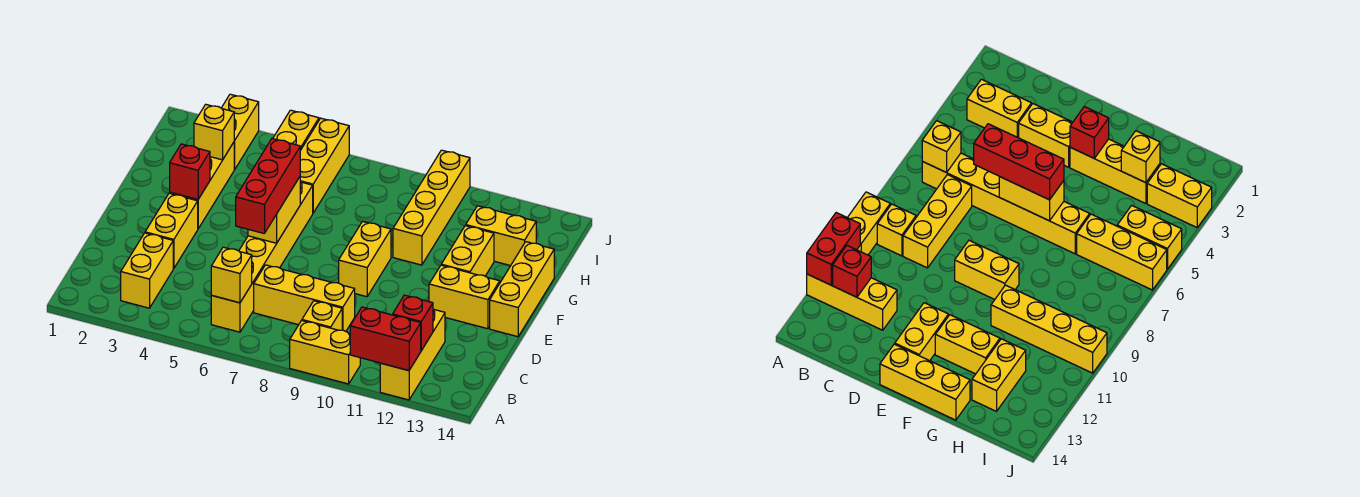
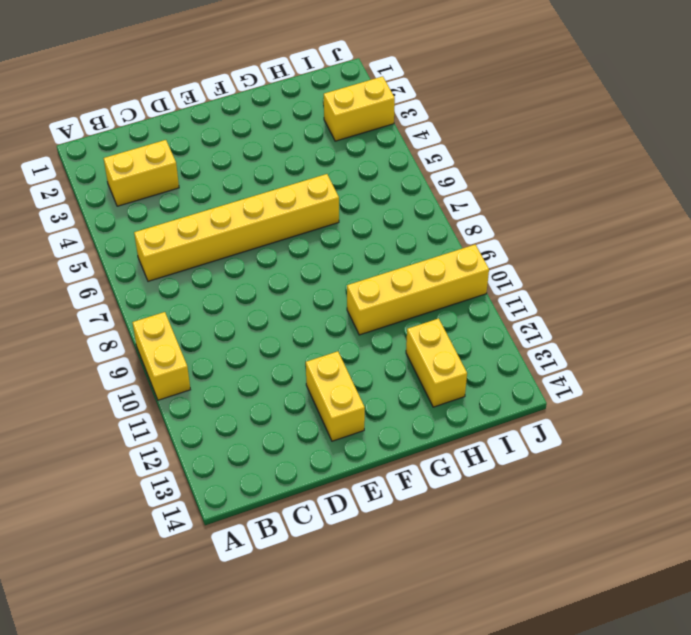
none -> yellow brick A12:C12 level 1
none -> yellow brick B9 level 1
none -> yellow brick C7:C9 level 1

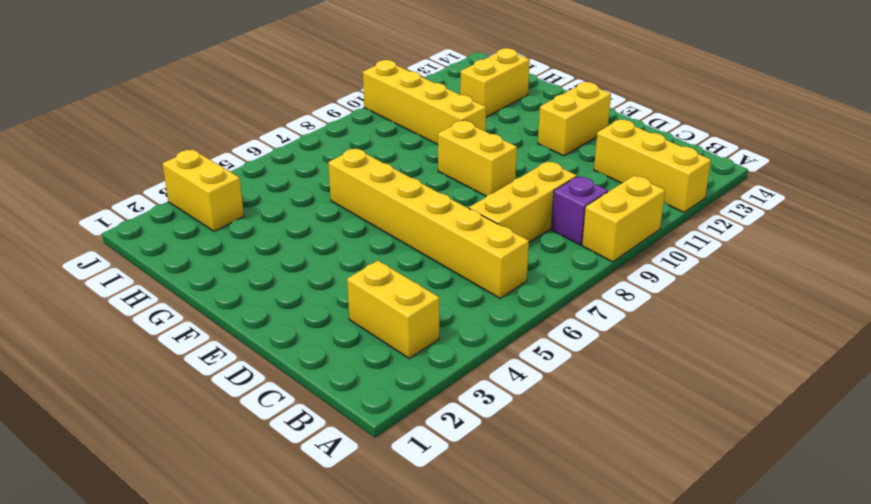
purple brick B9 level 1 -> yellow brick B9 level 1
none -> yellow brick D3:E3 level 1
none -> yellow brick E14:G14 level 1
none -> yellow brick F3:H3 level 1

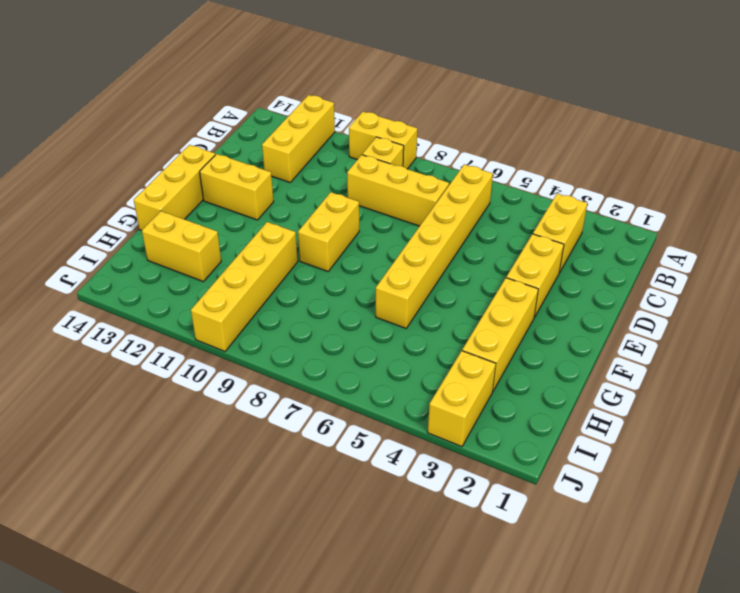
none -> yellow brick F12:G12 level 1
none -> yellow brick H6:J6 level 1
none -> yellow brick I5:J5 level 1

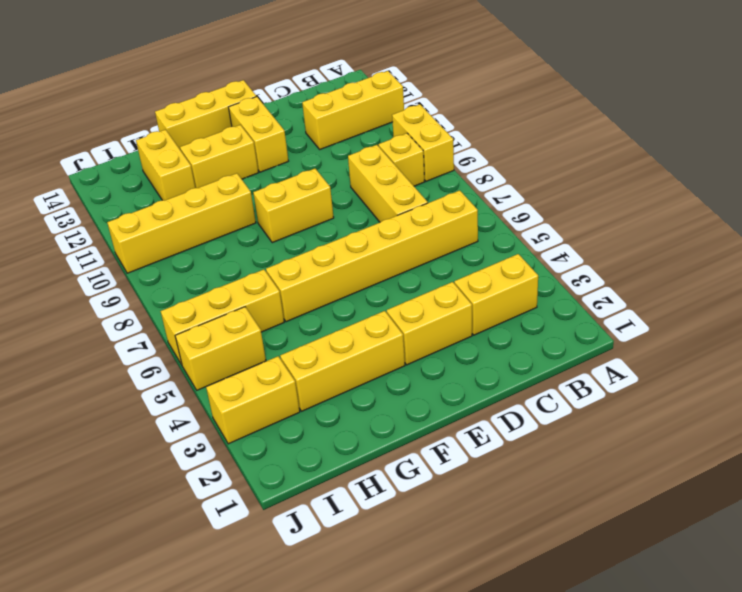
none -> red brick A11:A12 level 2
none -> yellow brick B6 level 2
none -> red brick B12 level 2

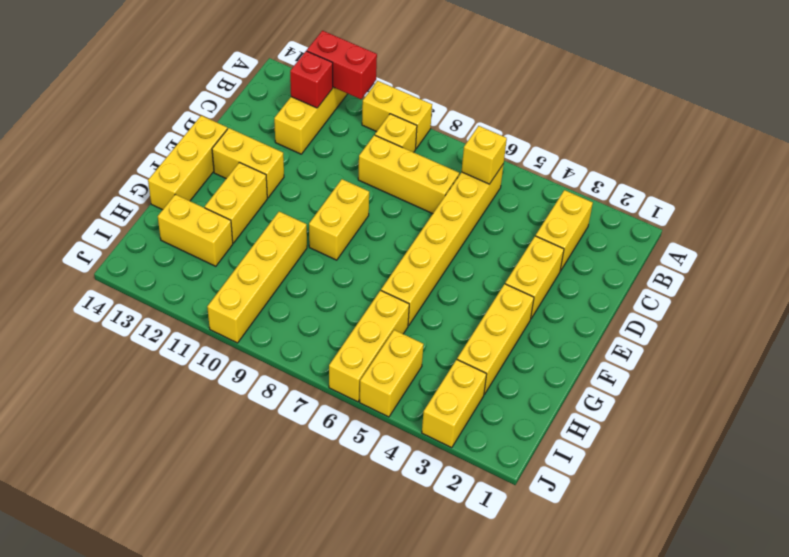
none -> yellow brick E6:F6 level 2
none -> red brick F3 level 2
none -> yellow brick H3 level 2

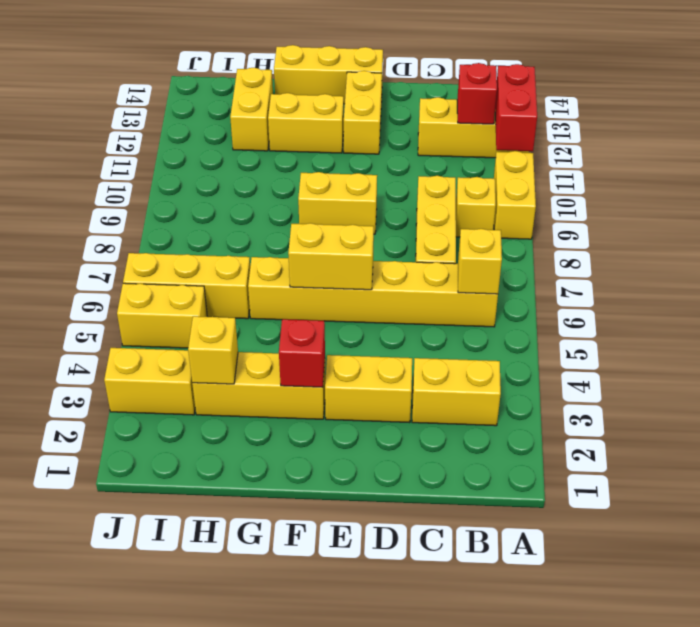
none -> yellow brick G10:J10 level 1
none -> red brick D6:F6 level 3

